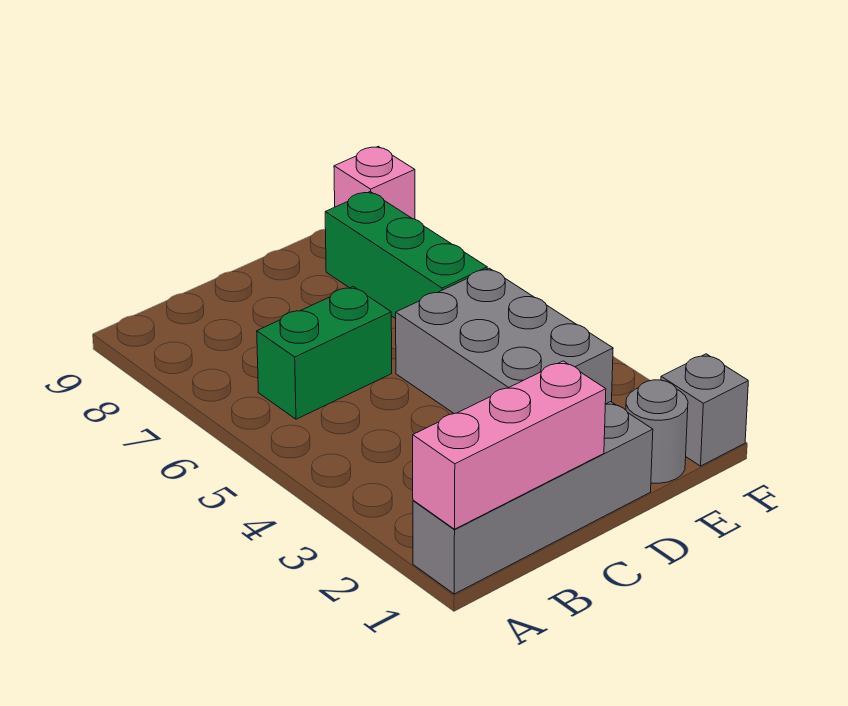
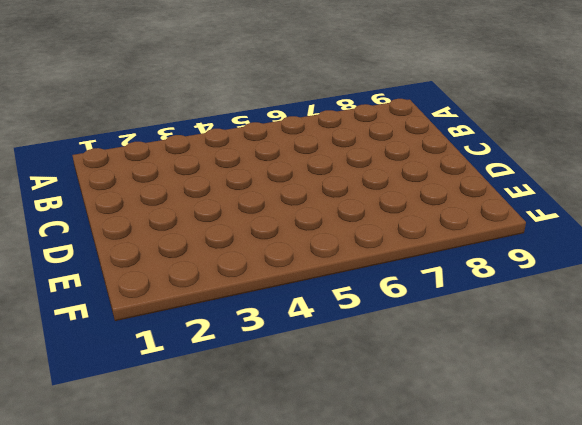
none -> grey brick A1:D1 level 1
none -> green brick B6:C6 level 1

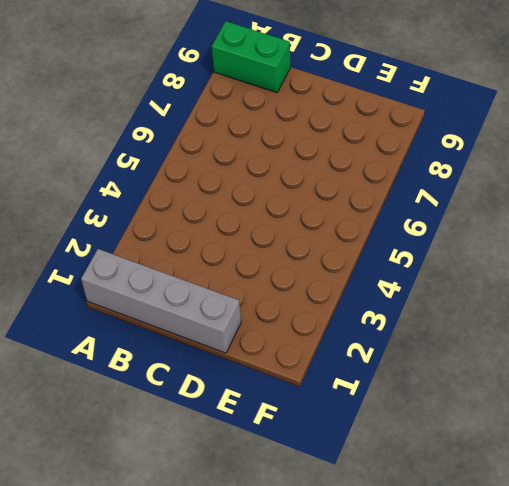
green brick A9:B9 level 1 -> green brick B6:C6 level 1
none -> grey brick D3:E5 level 1
none -> grey round brick E1 level 1

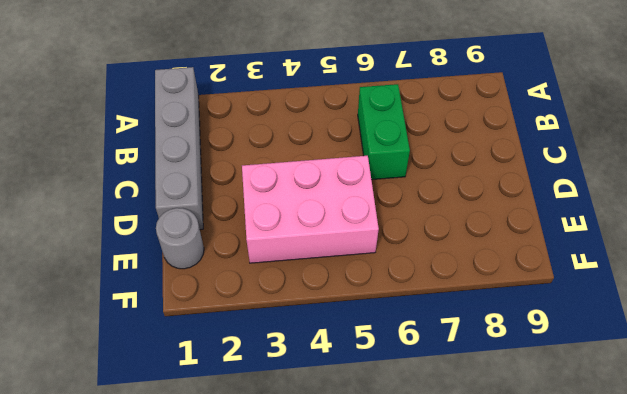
pink brick D3:E5 level 1 -> grey brick D3:E5 level 1
none -> green brick E6:E8 level 1
none -> grey brick F1 level 1

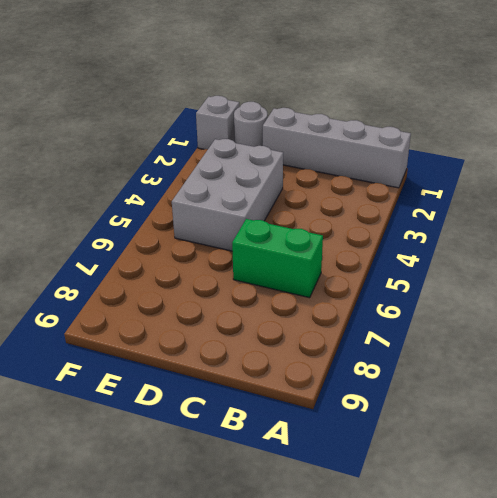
none -> green brick E6:E8 level 1
none -> pink brick F9 level 1

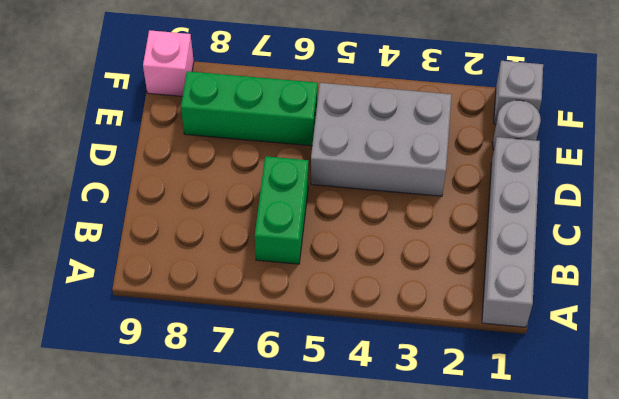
none -> pink brick A1:C1 level 2

